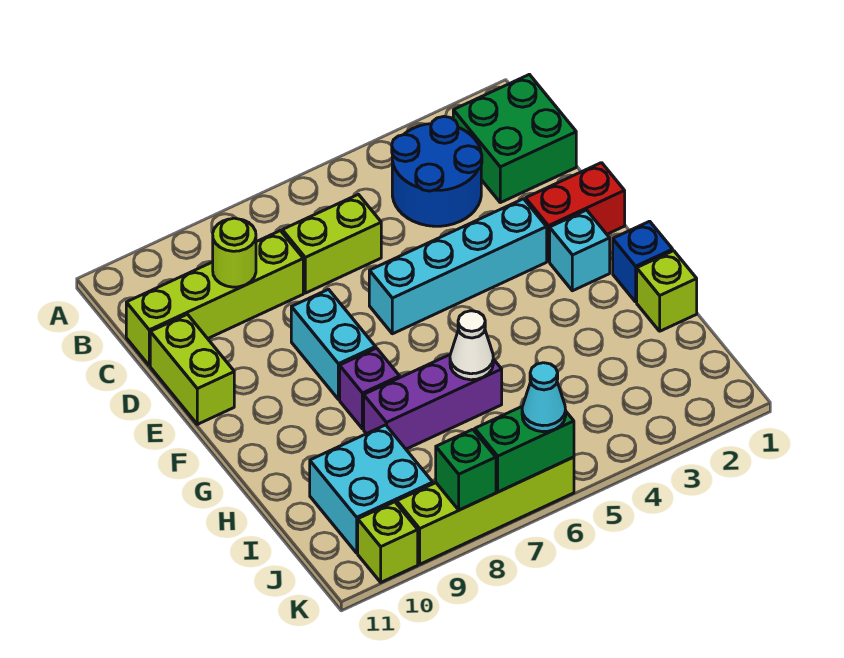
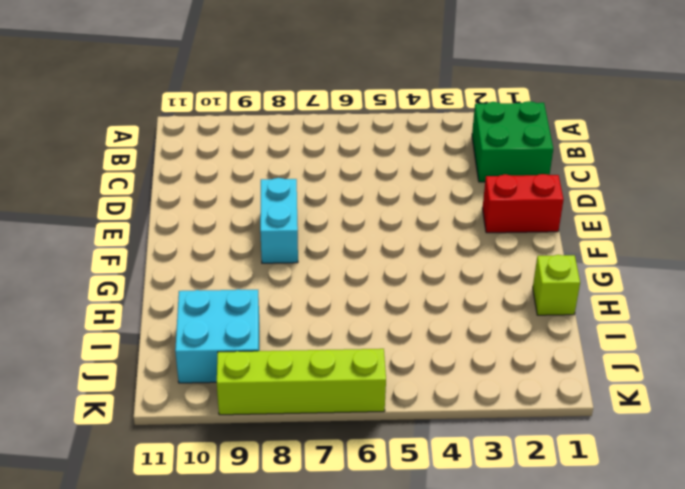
none -> blue round brick B3:C4 level 1
none -> lime brick C6:C7 level 1
none -> lime brick C8:C11 level 1

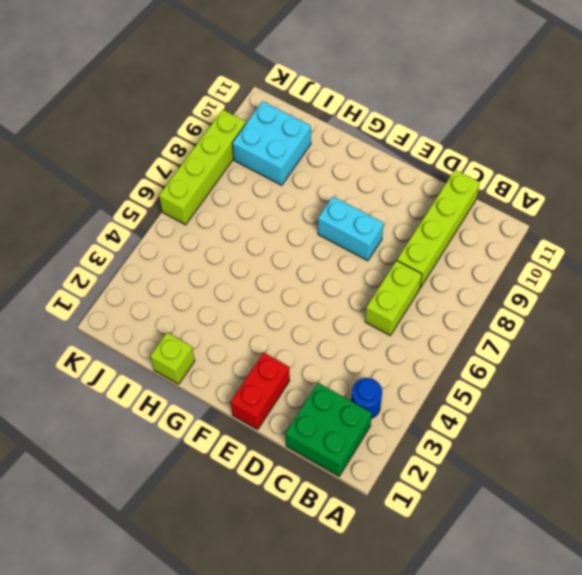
blue round brick B3 level 1 -> blue round brick B3:C4 level 1
none -> lime brick D11:E11 level 1
none -> cyan brick E3:E6 level 1
none -> cyan brick F2 level 1

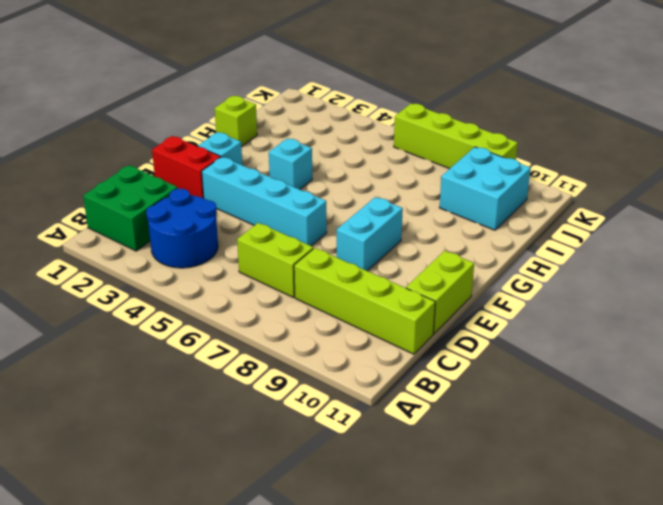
cyan brick G4 level 1 -> none
none -> blue brick G1 level 1
none -> purple brick G8 level 1
none -> purple brick H6:H8 level 1

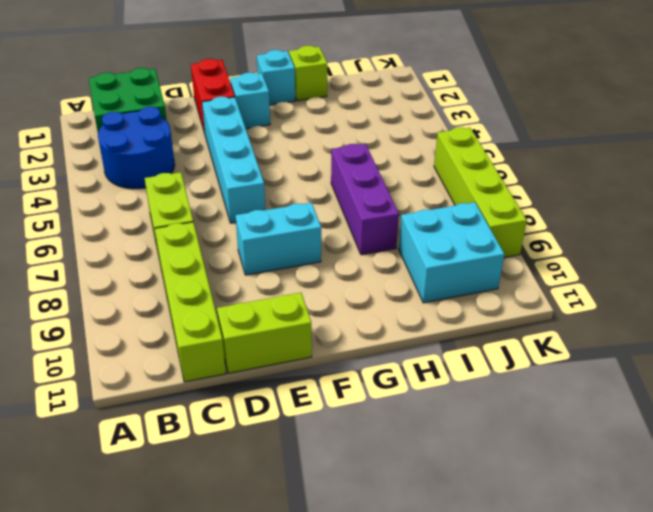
cyan brick G1 level 1 -> blue brick G1 level 1
none -> purple brick G8 level 1
none -> lime brick K10 level 1
none -> lime round brick C9 level 2

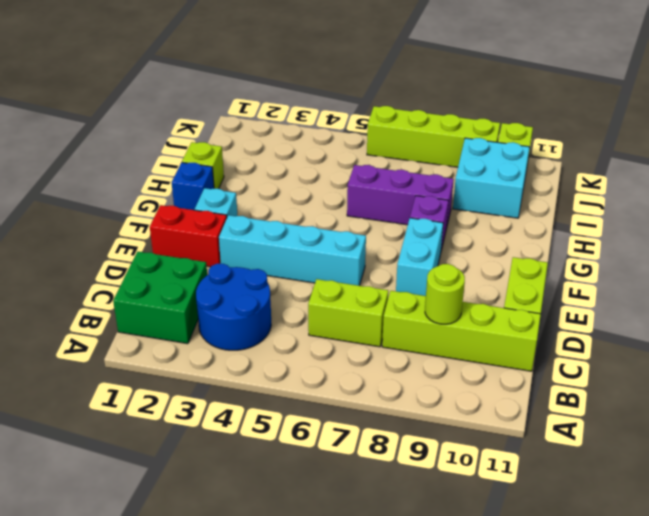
none -> white cone H6 level 2
none -> green brick K6:K7 level 2
none -> green brick K8 level 2

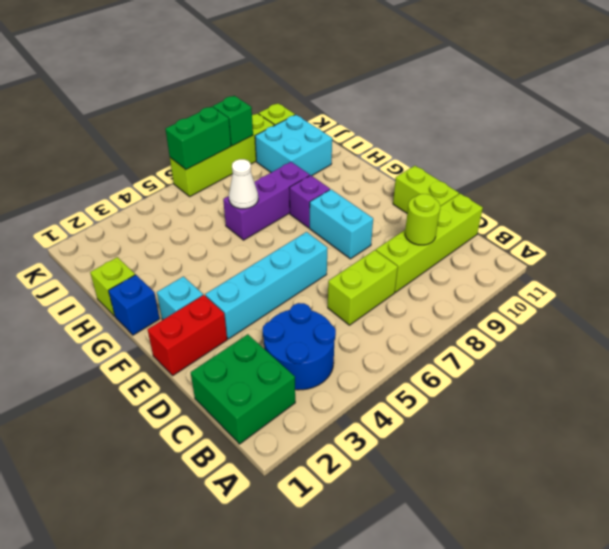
none -> cyan cone K6 level 3

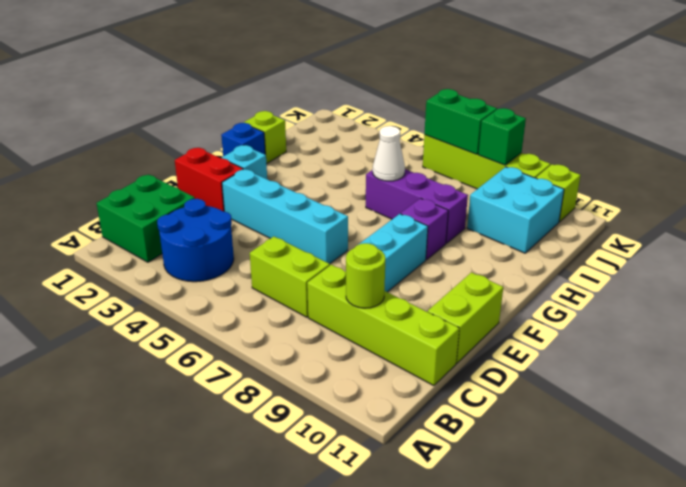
none -> cyan cone K6 level 3

